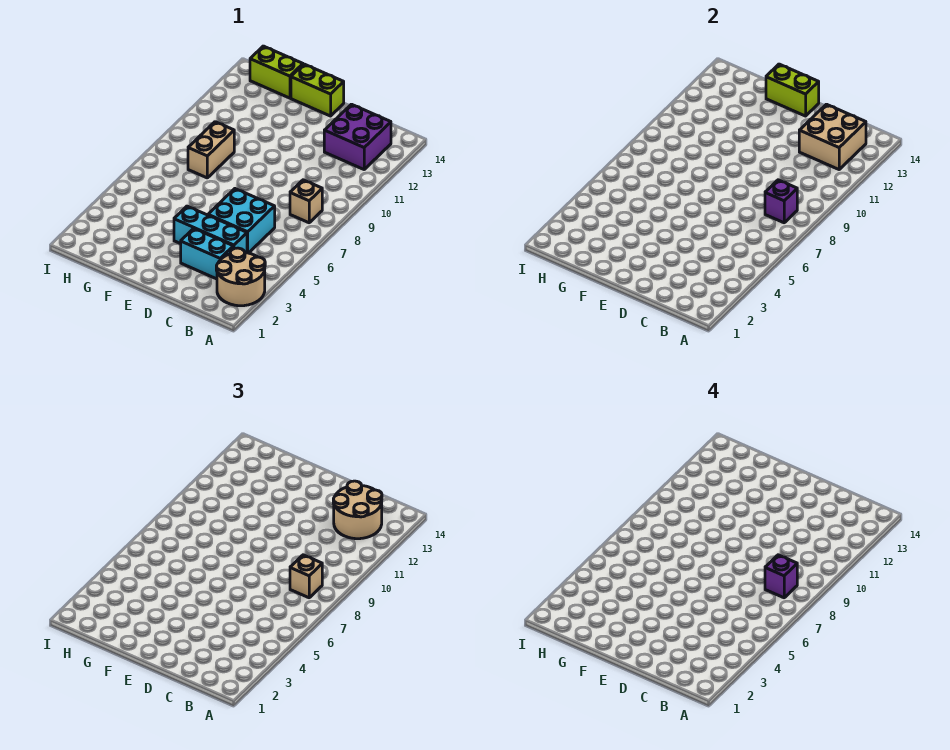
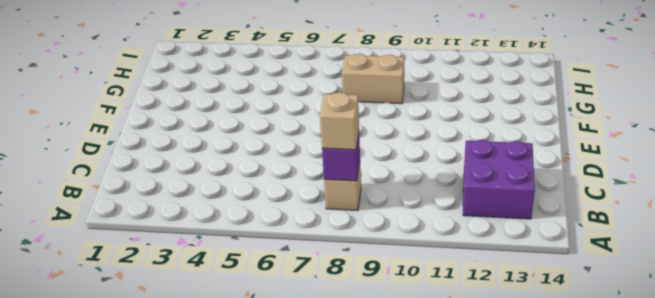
none -> tan round brick A2:B3 level 1
none -> cyan brick C3:D3 level 1
none -> cyan brick C4:E4 level 1

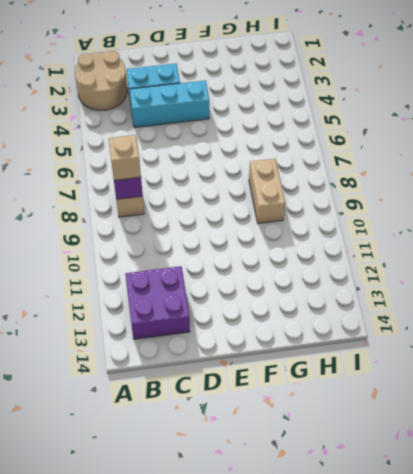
none -> cyan brick C5:D6 level 1
none -> lime brick E14:F14 level 1
none -> lime brick G14:H14 level 1

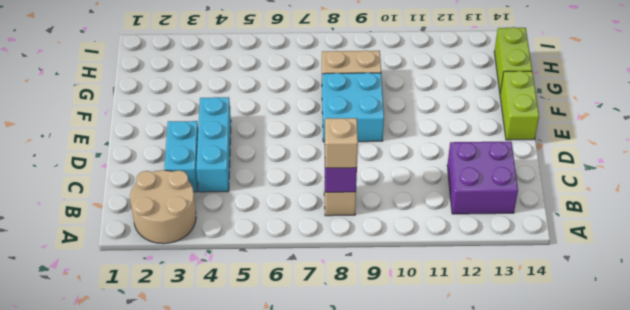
cyan brick E8:F9 level 1 -> cyan brick C5:D6 level 1
none -> tan brick B12:C13 level 2
none -> lime brick E14:F14 level 2
none -> tan round brick B12:C13 level 3

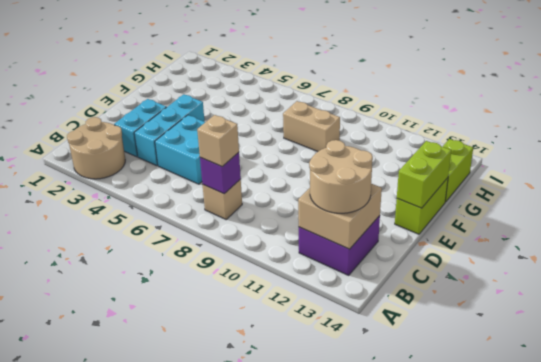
none -> purple brick B8 level 4

